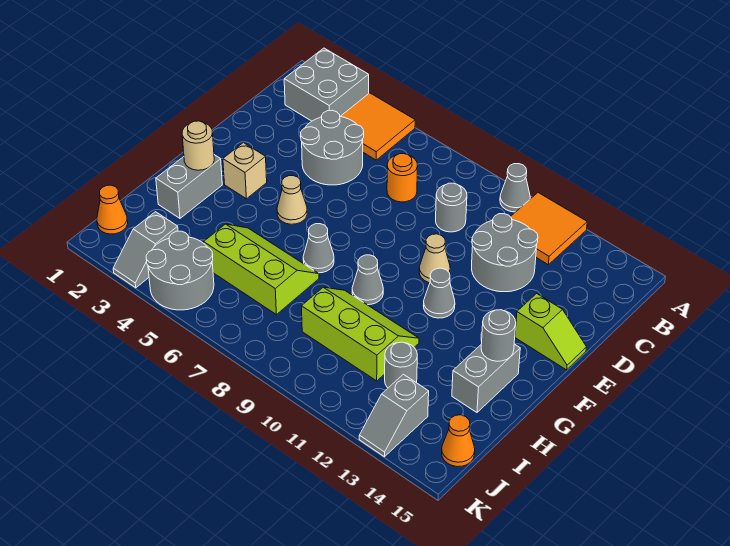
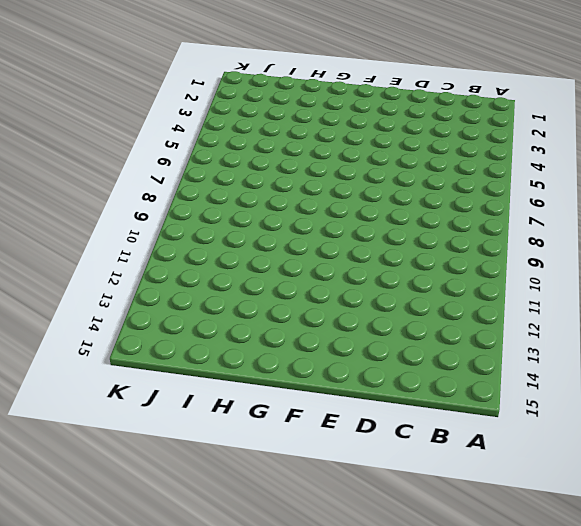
none -> grey brick A2:B3 level 1
none -> orange tile A4:B5 level 1
none -> grey cone A10 level 1

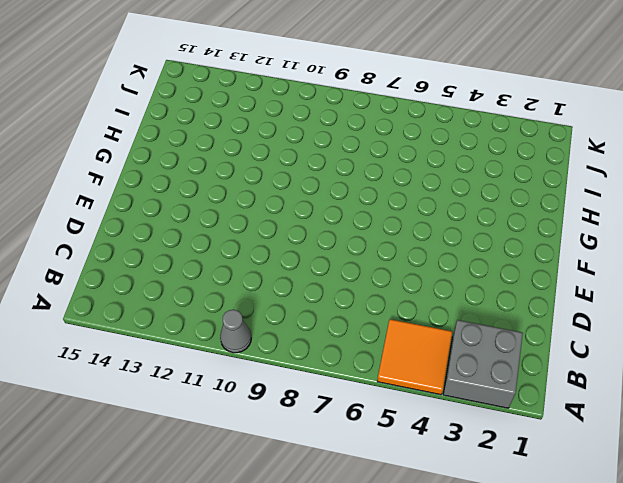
none -> orange tile A11:B12 level 1
none -> grey round brick C4:D5 level 1
none -> orange round brick C7 level 1

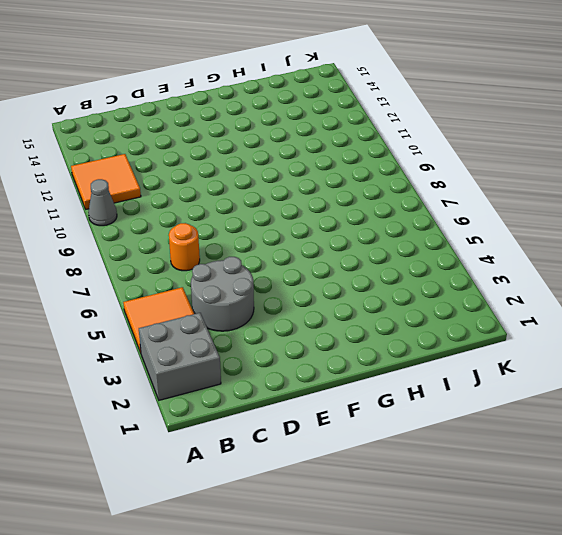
none -> grey round brick C9 level 1
none -> grey round brick C11:D12 level 1
none -> tan cone E10 level 1

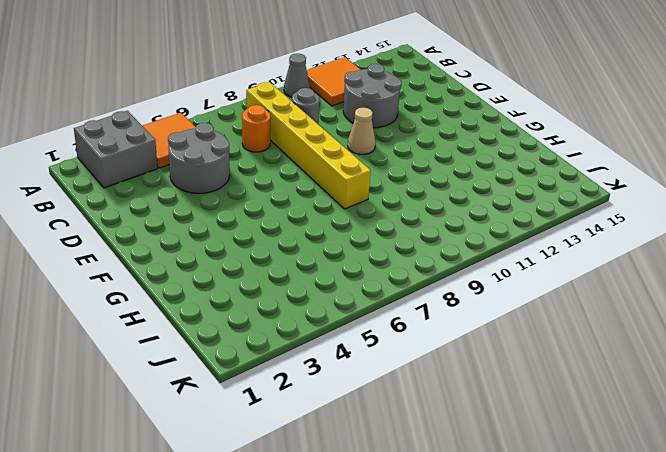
yellow brick B8:G8 level 1 -> none
none -> lime slope E14:E15 level 1 top 14
none -> tan brick F3 level 1
none -> tan cone F5 level 1

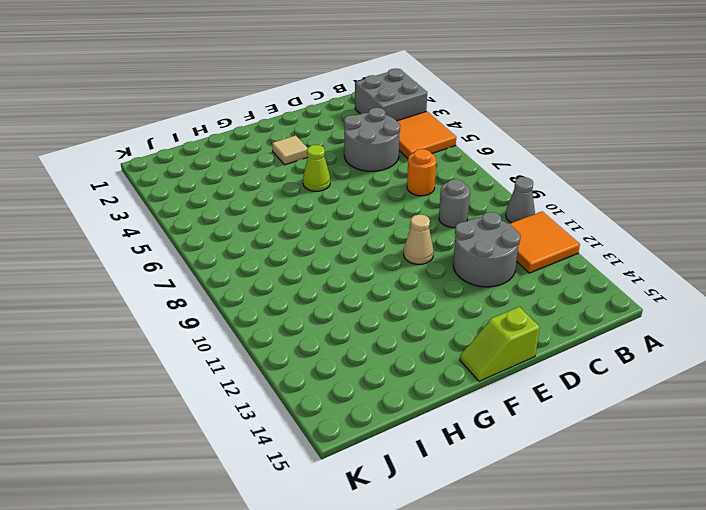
lime slope E15:F15 level 1 top E -> lime slope E14:E15 level 1 top 14
tan tile F3 level 1 -> tan brick F3 level 1
lime cone F5 level 1 -> tan cone F5 level 1
none -> grey cone F11 level 1
none -> grey brick G2:H2 level 1
none -> grey cone G7 level 1

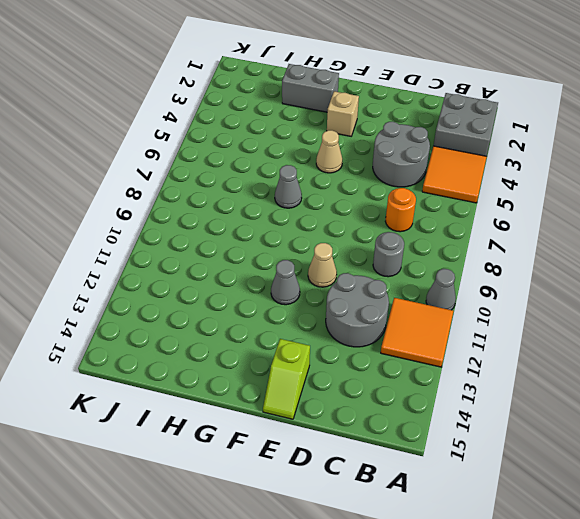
none -> grey cone G9 level 1
none -> grey brick G14:H14 level 1
none -> lime slope H5:I7 level 1 top I

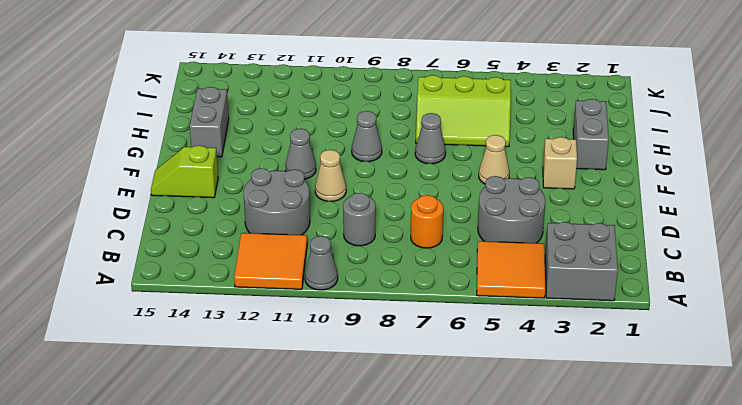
none -> lime slope H9:I11 level 1 top I
none -> grey round brick I12 level 1
none -> orange cone J1 level 1

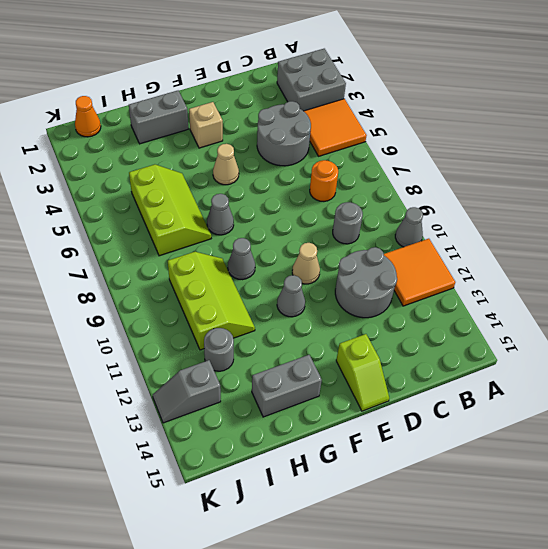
none -> grey slope J3:K3 level 1 top J
none -> grey round brick J4:K5 level 1
none -> orange cone J15 level 1

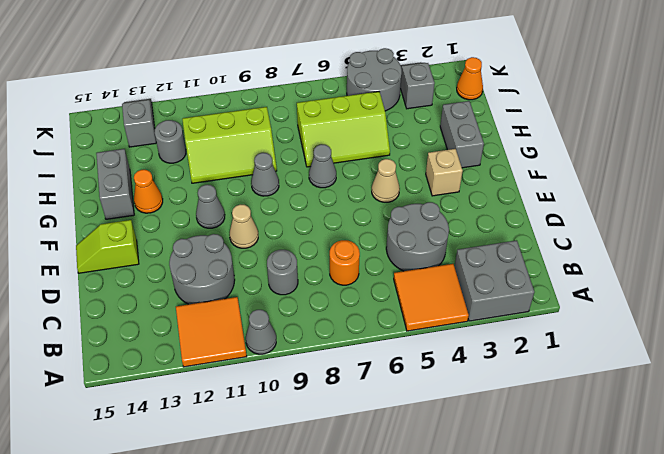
orange cone G13 level 1 -> orange cone J15 level 1
none -> tan round brick G2 level 2
none -> grey round brick G14 level 2

